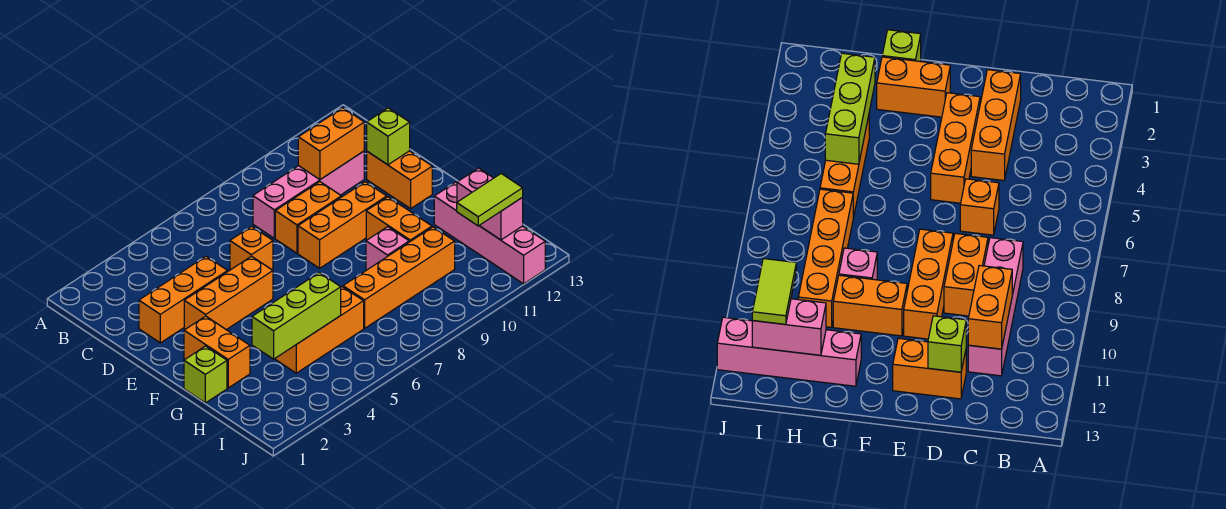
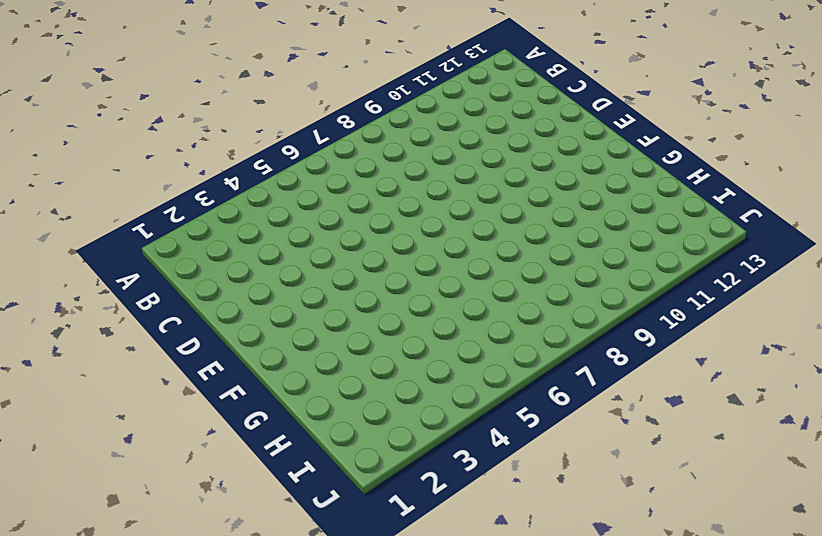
none -> pink brick C8:C11 level 1
none -> orange brick D2:D4 level 1
none -> orange brick D6 level 1

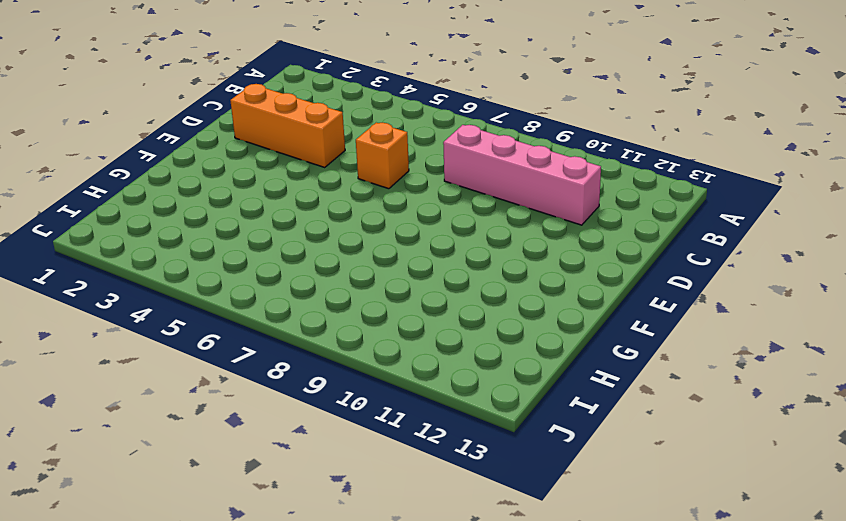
none -> orange brick D8:D9 level 1
none -> orange brick D12:E12 level 1
none -> orange brick E3:E5 level 1

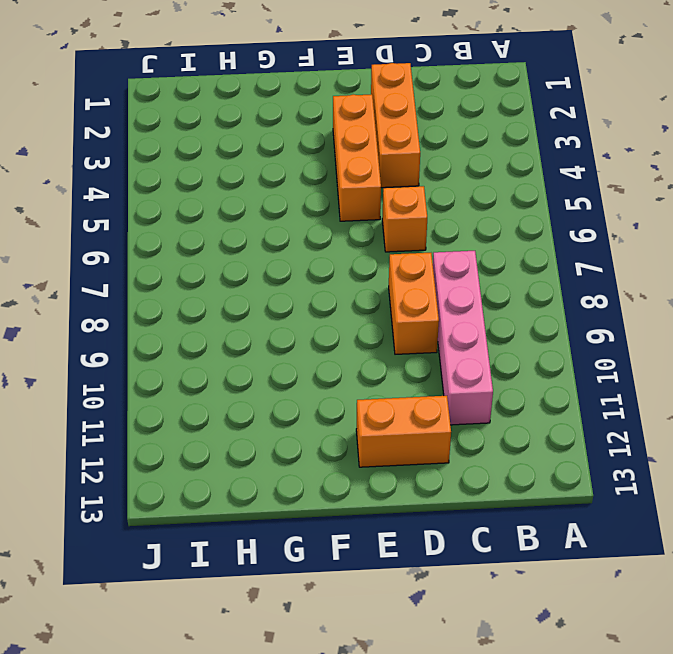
none -> orange brick E8:E10 level 1
none -> orange brick F2:G2 level 1
none -> orange brick F10:G10 level 1

